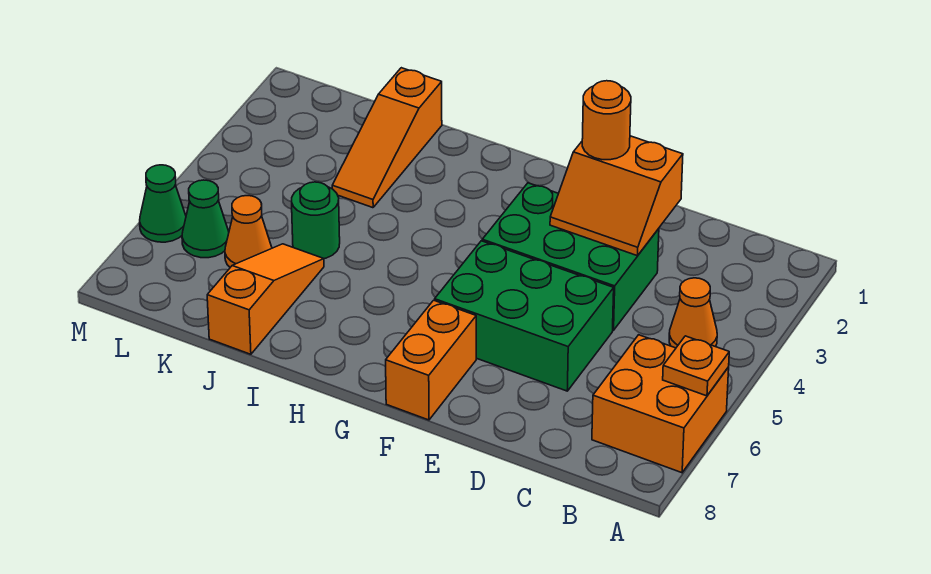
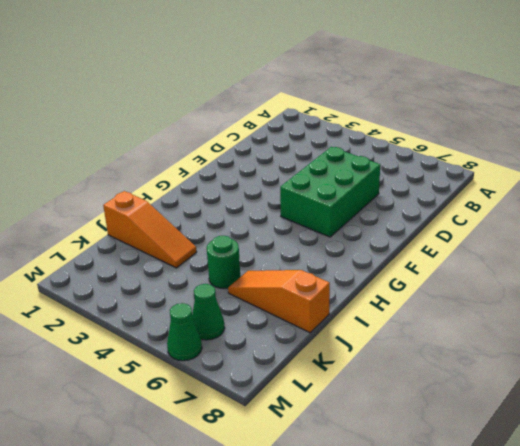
none -> orange brick A6:B7 level 1
none -> orange cone B4 level 1
none -> green brick D3:F4 level 1

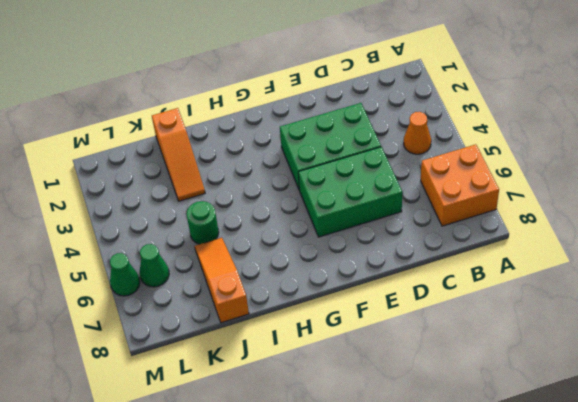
none -> orange brick F7:F8 level 1
none -> orange cone K6 level 1
none -> orange plate A6 level 2

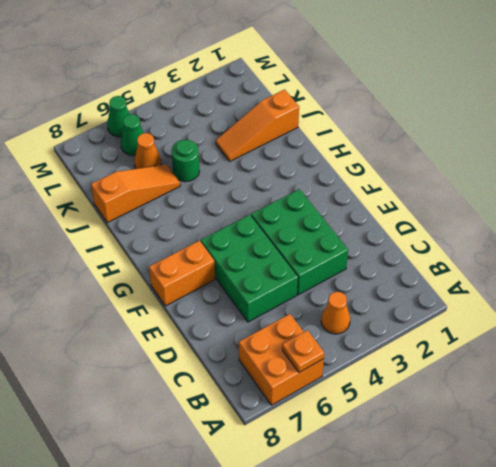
none -> orange slope D2:E3 level 2 top 2
none -> orange round brick E2 level 3

